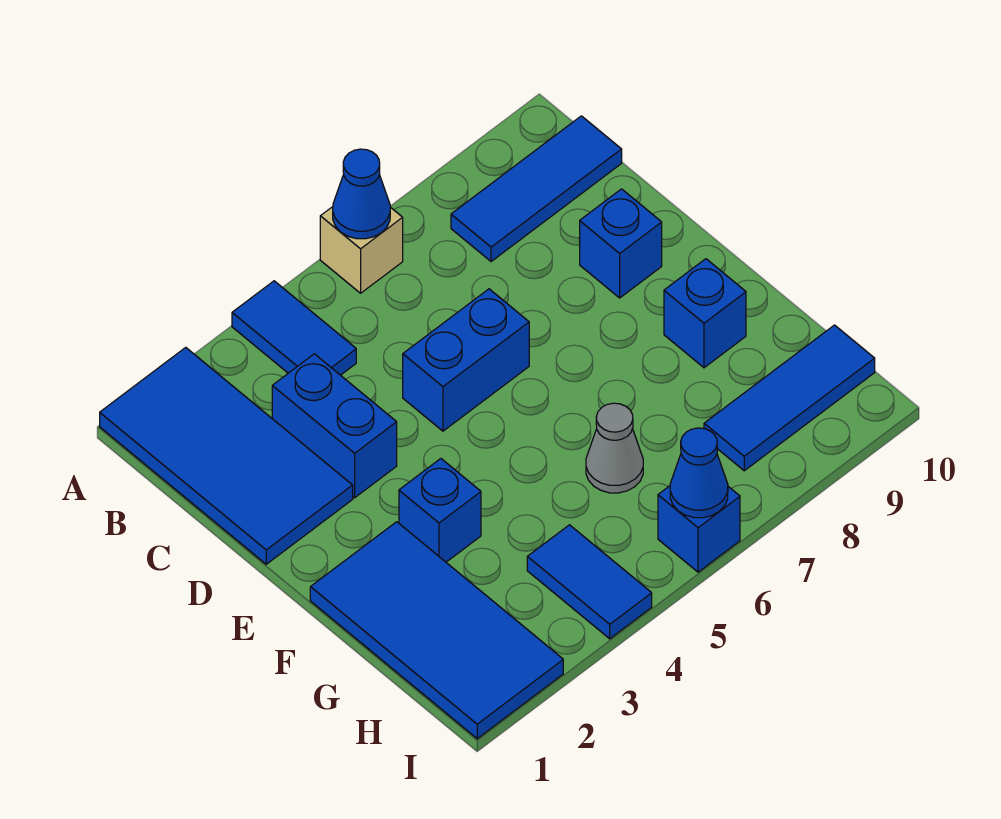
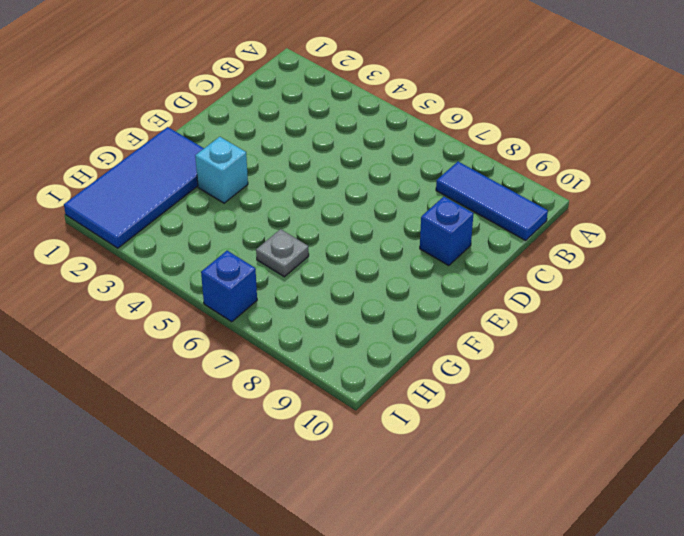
cyan brick F3 level 1 -> blue brick F3 level 1
grey plate G6 level 1 -> grey cone G6 level 1
none -> blue tile A1:D2 level 1
none -> blue tile A4:B4 level 1
none -> tan brick A6 level 1

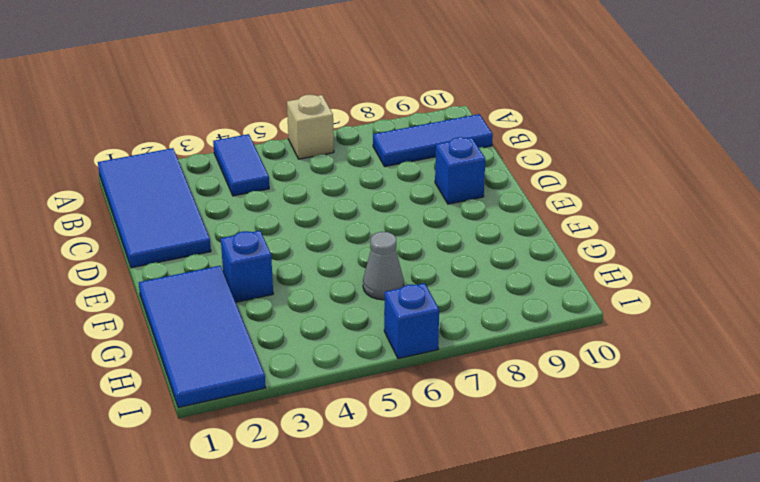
none -> blue brick C3:D3 level 1
none -> blue brick D5:D6 level 1
none -> blue brick F9 level 1

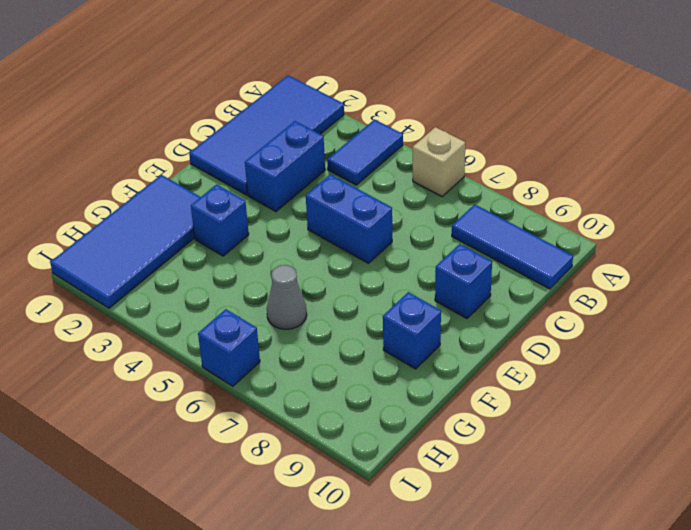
none -> blue tile H4:I4 level 1
none -> blue tile H8:H10 level 1
none -> blue cone A6 level 2

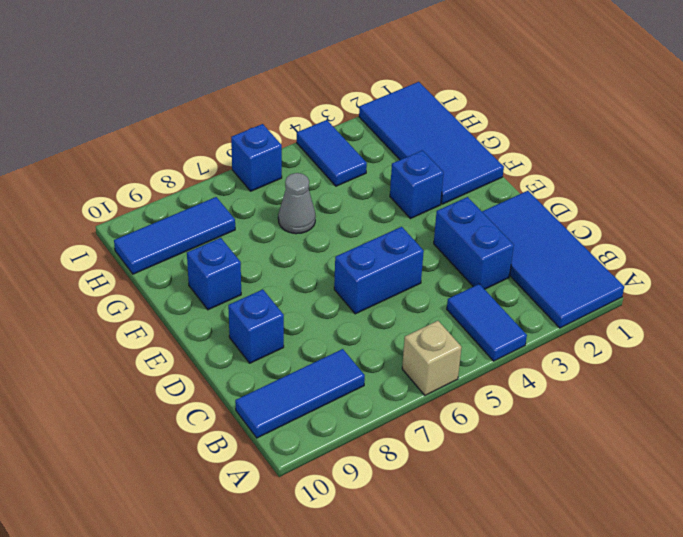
none -> blue cone A6 level 2
none -> blue cone I6 level 2

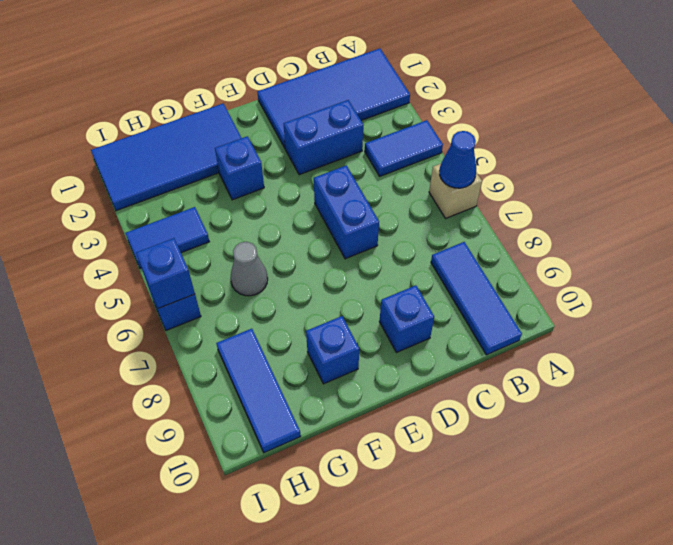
blue brick I6 level 2 -> blue cone I6 level 2

